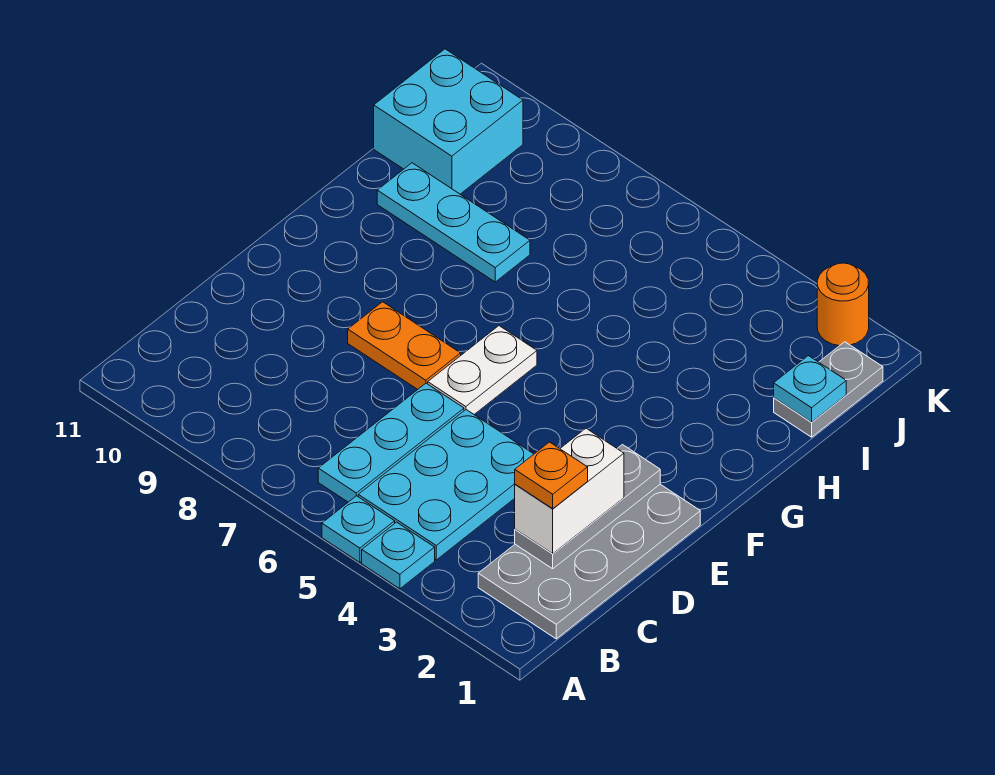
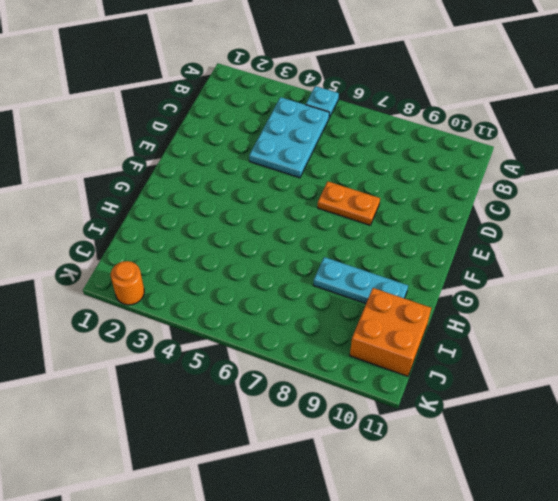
orange brick I10:J11 level 1 -> cyan brick I10:J11 level 1
none -> cyan plate A4 level 1
none -> grey plate B1:E2 level 1
none -> cyan plate B6:D6 level 1

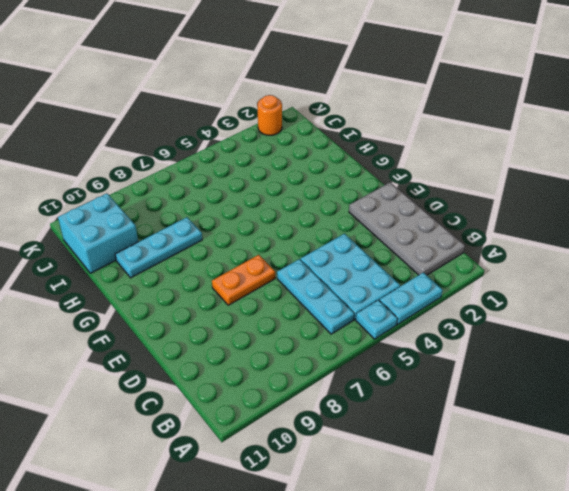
cyan plate A3:A4 level 1 -> cyan plate A4 level 1
none -> white plate E6:F6 level 1
none -> grey plate I1:J1 level 1
none -> grey plate C2:E2 level 2

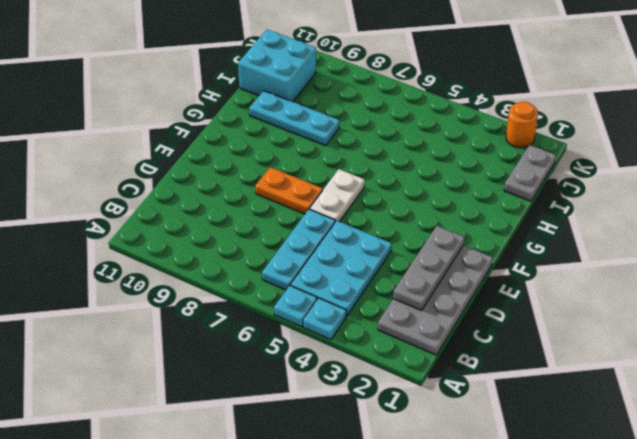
none -> cyan plate I1 level 2
none -> white brick C2:D2 level 3
none -> orange plate C2 level 4

